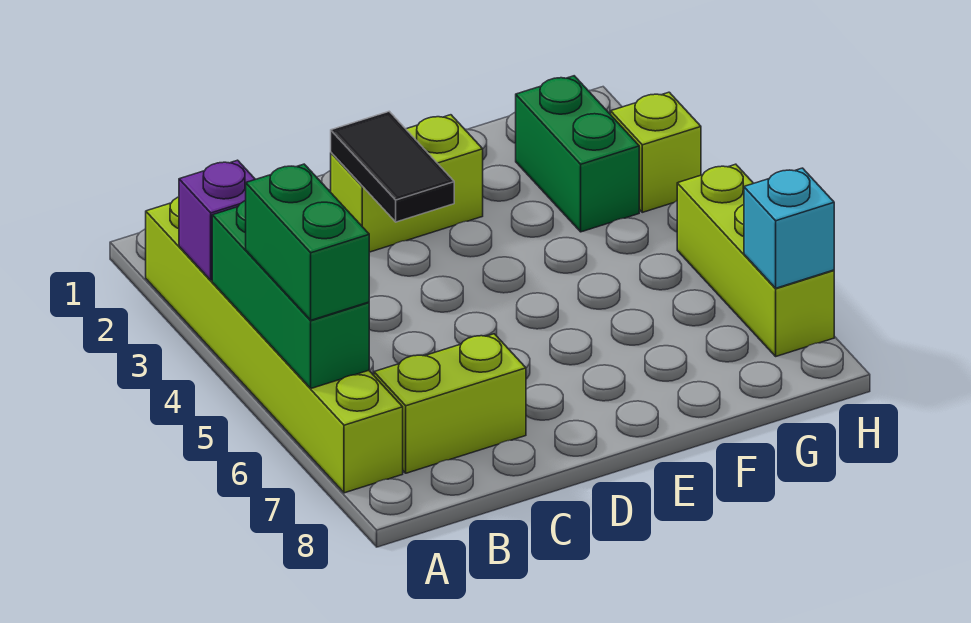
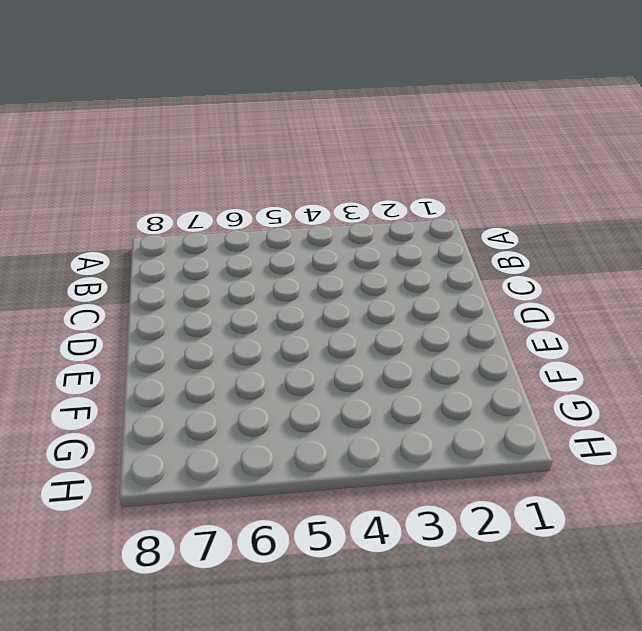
none -> lime brick A2:A7 level 1
none -> lime brick B7:C7 level 1

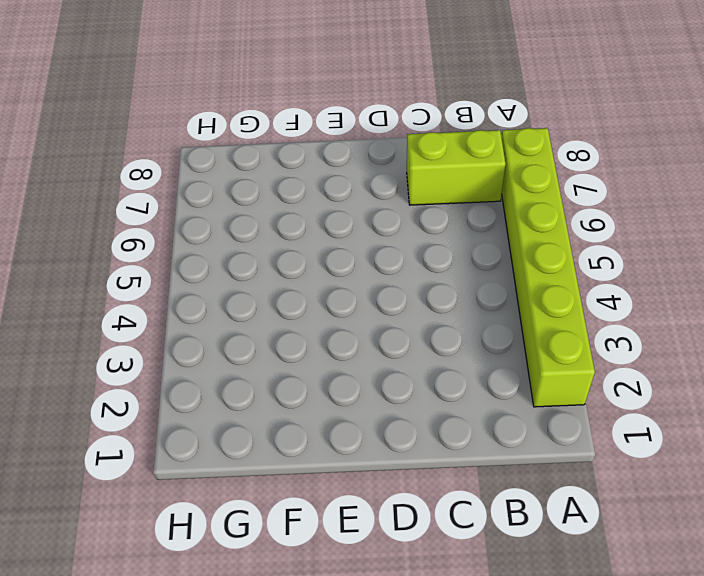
none -> lime brick D2:E2 level 1
none -> green brick G2:G3 level 1

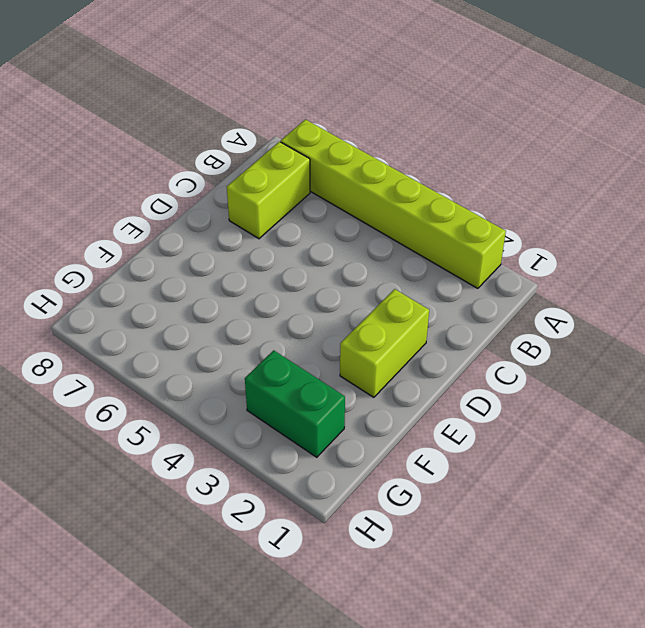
none -> lime brick H3 level 1
none -> lime brick H5:H7 level 1

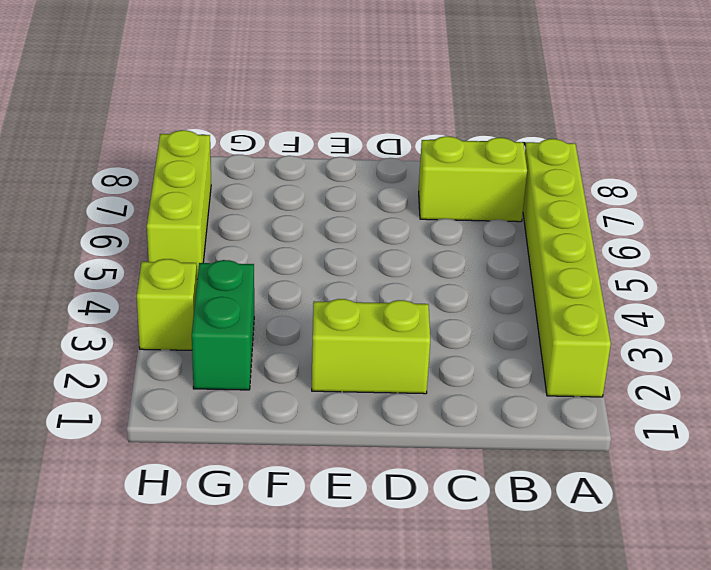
none -> purple brick A3 level 2
none -> green brick A4:A6 level 2

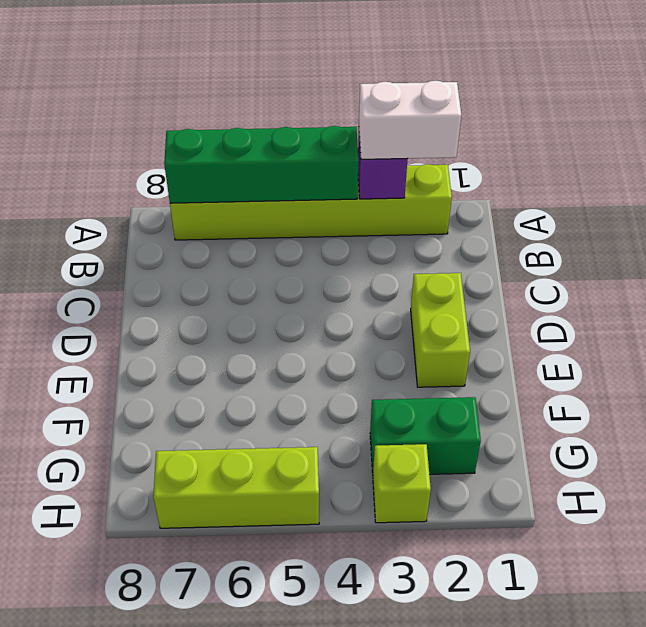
white brick A2:A3 level 3 -> none
green brick A4:A7 level 2 -> green brick A4:A6 level 2
none -> lime brick B7:C7 level 1
none -> black tile D2:D3 level 2

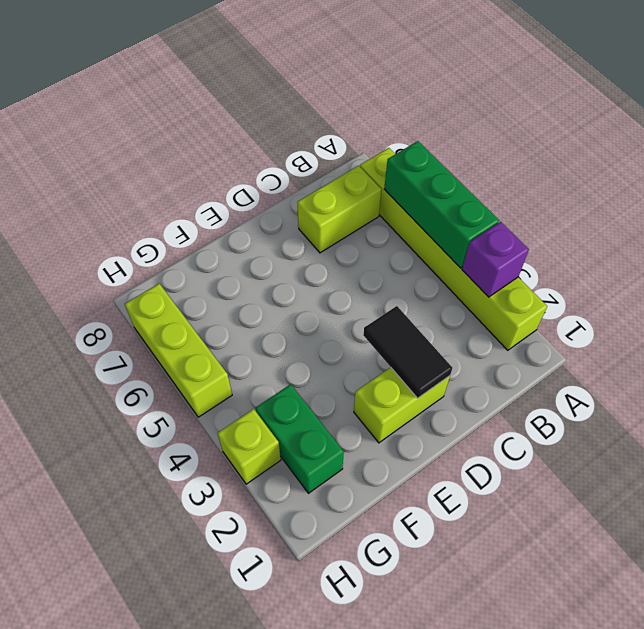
none -> cyan brick H7 level 2
none -> green brick A5:A6 level 3

